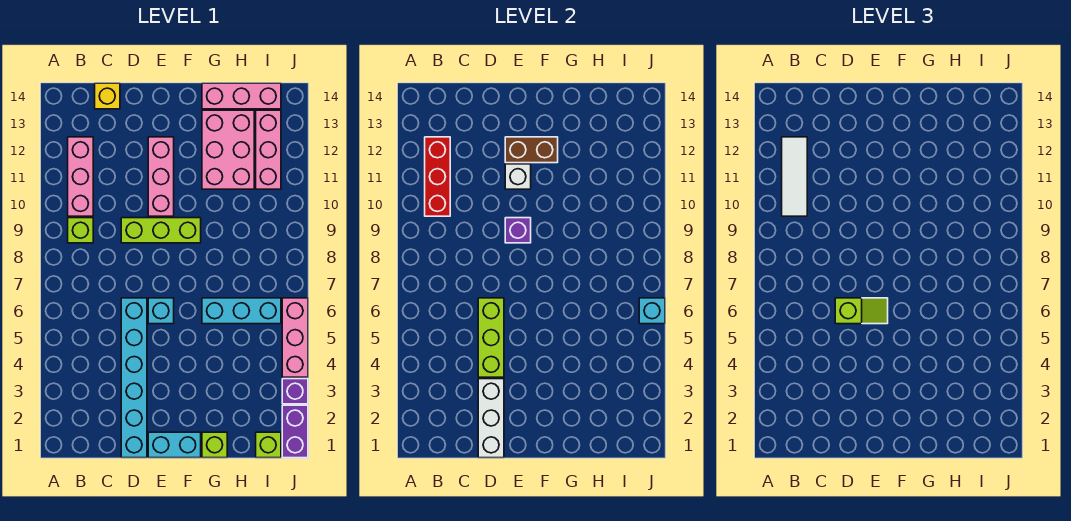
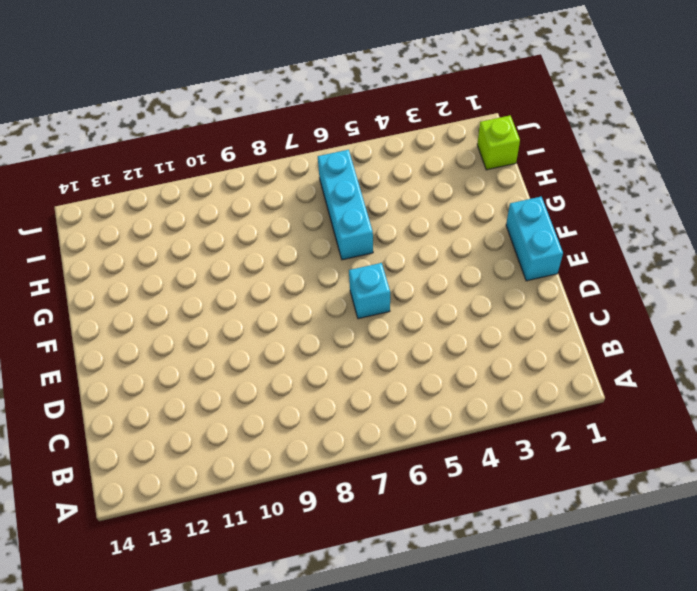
none -> lime brick B9 level 1
none -> pink brick B10:B12 level 1
none -> yellow brick C14 level 1

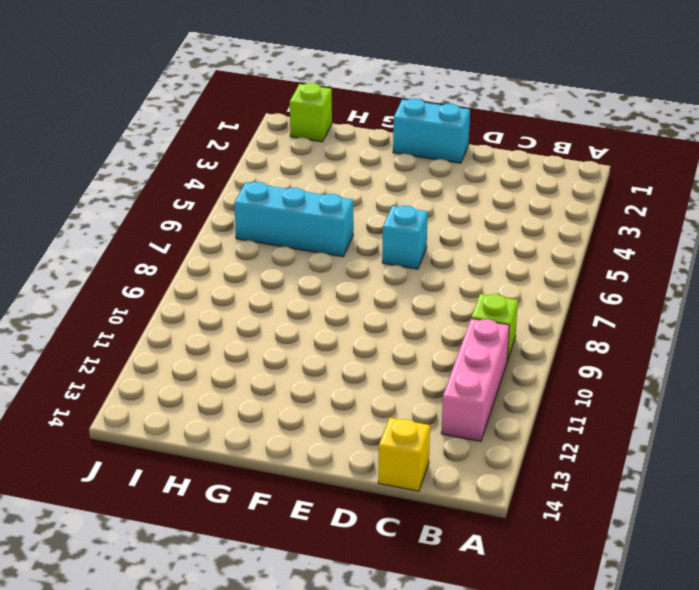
none -> cyan brick D1:D6 level 1
none -> lime brick D9:F9 level 1
none -> pink brick E10:E12 level 1

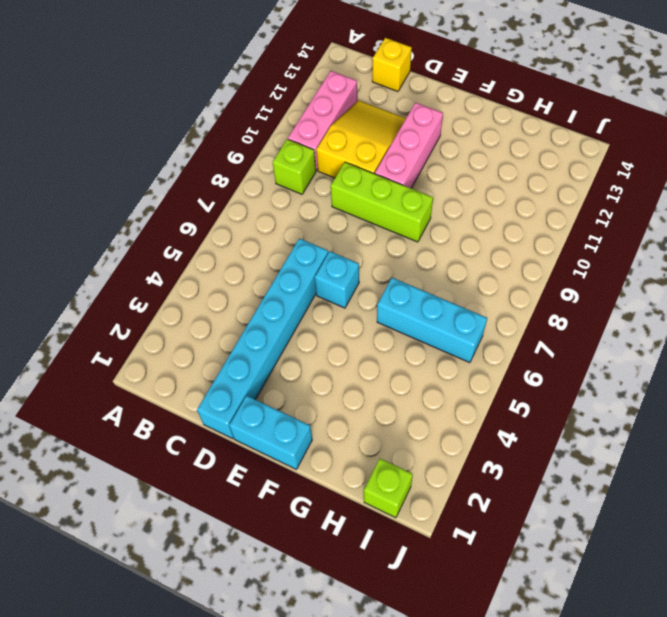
yellow slope C10:D12 level 1 top 10 -> none
none -> lime brick G1 level 1
none -> pink brick G11:H13 level 1
none -> pink brick G14:I14 level 1

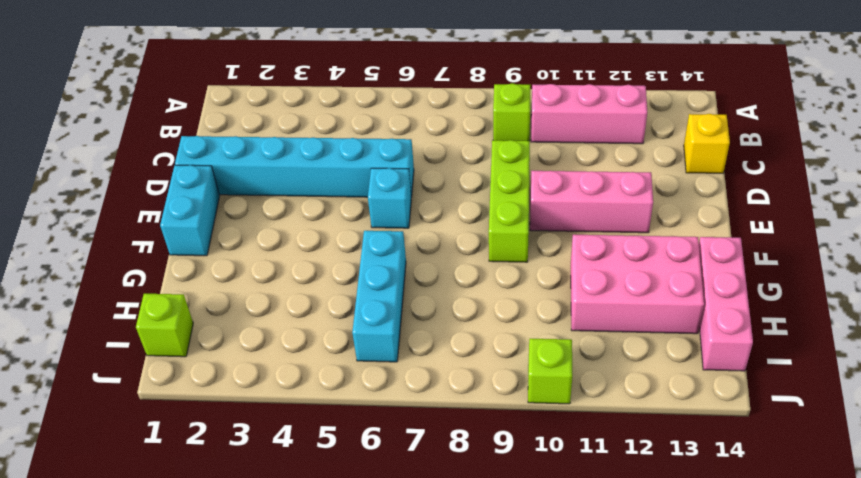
lime brick J10 level 1 -> lime brick G1 level 1
none -> pink brick I11:I13 level 1
none -> purple brick J1:J2 level 1
none -> purple brick J3 level 1

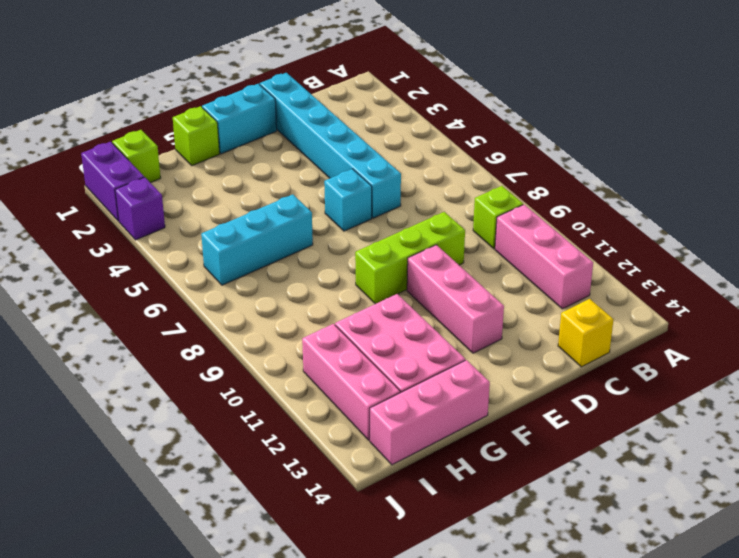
none -> pink brick J4:J6 level 1
none -> red brick B10:B12 level 2
none -> white brick D1:D3 level 2

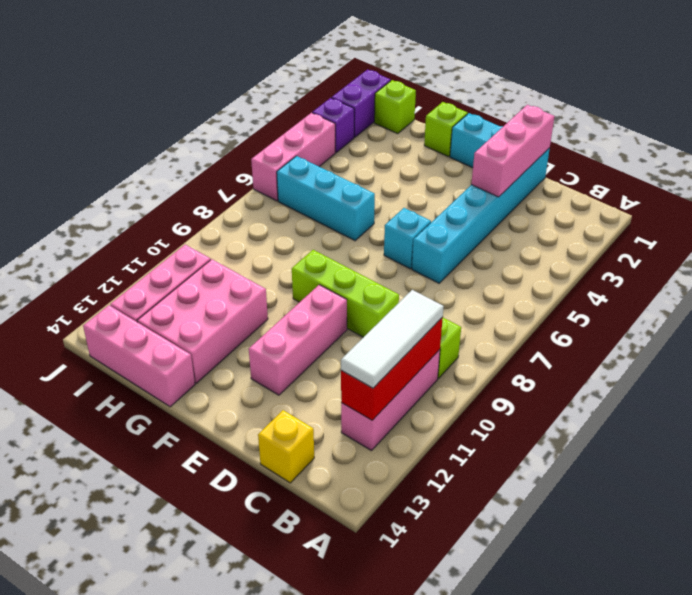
pink brick D1:D3 level 2 -> white brick D1:D3 level 2
none -> lime brick D4:D6 level 2
none -> purple brick E9 level 2
none -> white brick E11 level 2

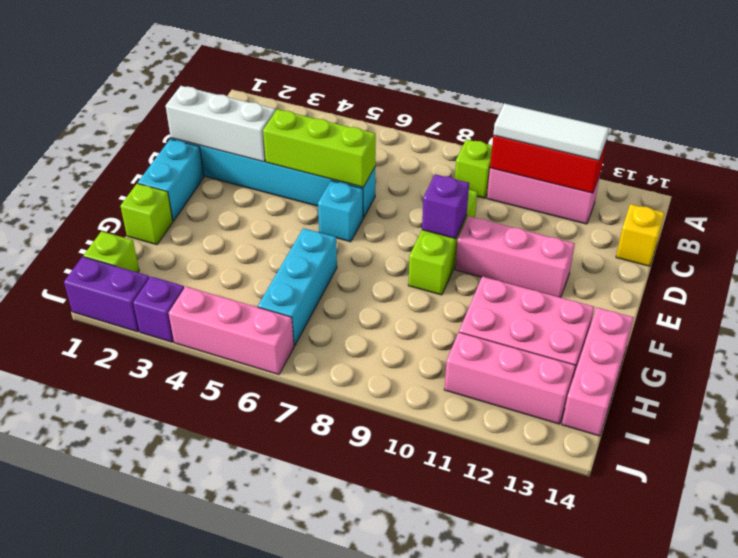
none -> white brick E11 level 2
none -> brown brick E12:F12 level 2
none -> cyan brick J6 level 2

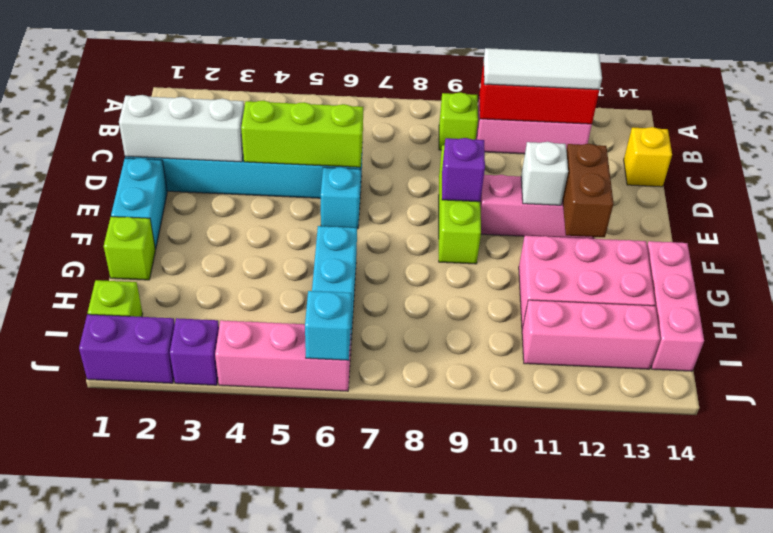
none -> lime slope D6:E6 level 3 top D

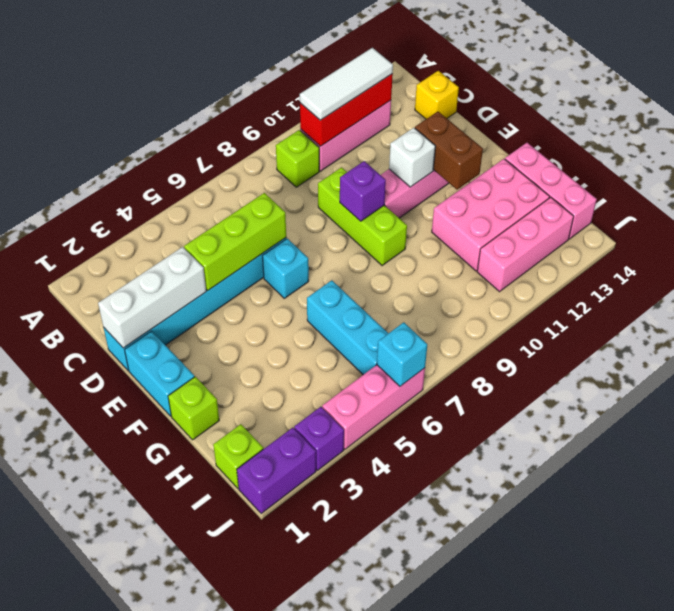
none -> lime slope D6:E6 level 3 top D

